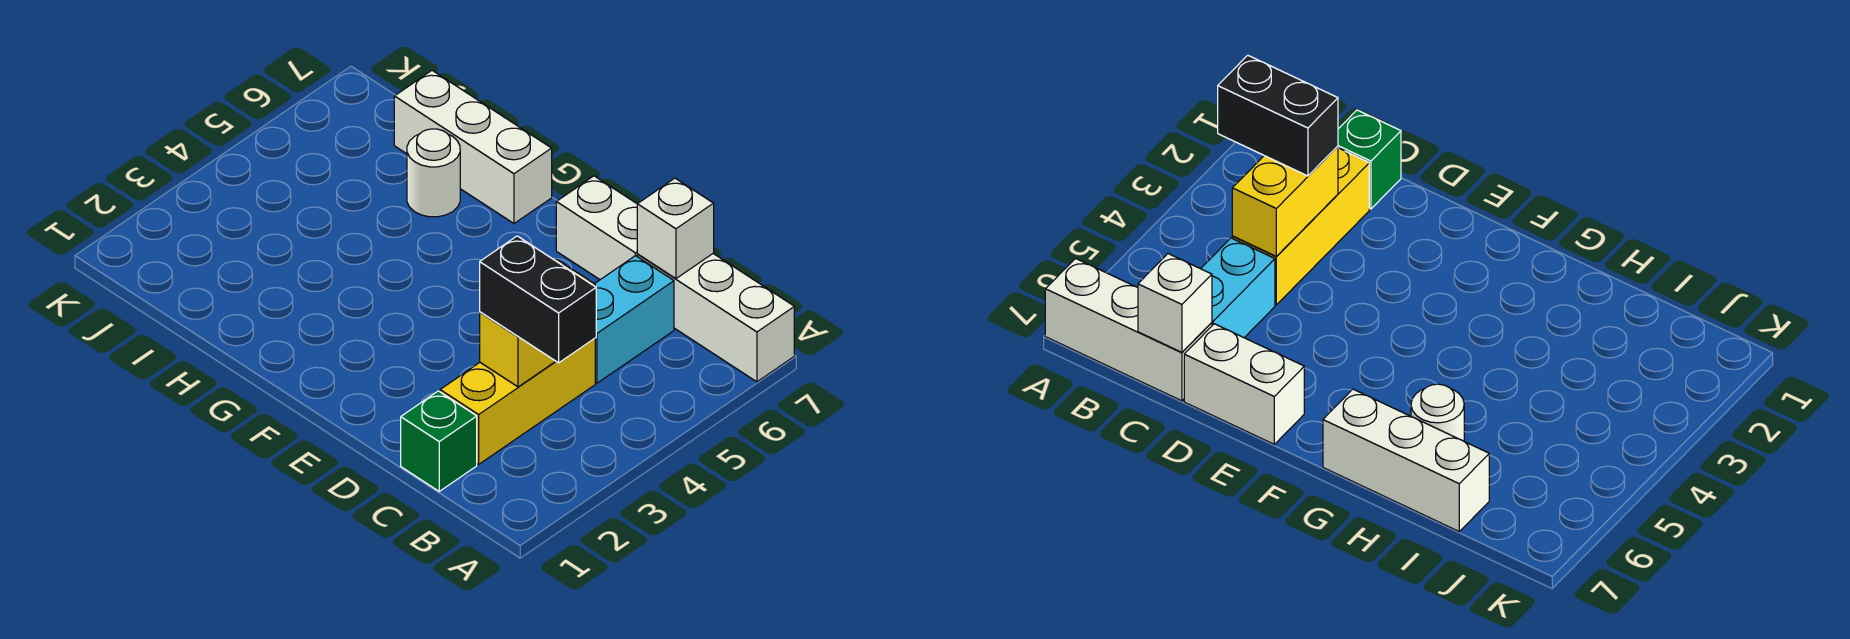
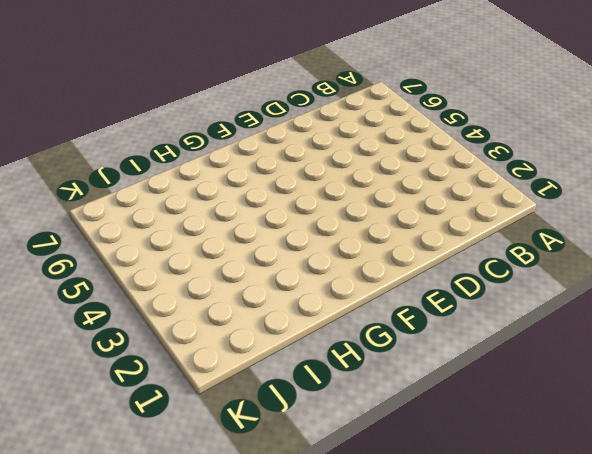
none -> white brick A7:C7 level 1
none -> green brick C1 level 1

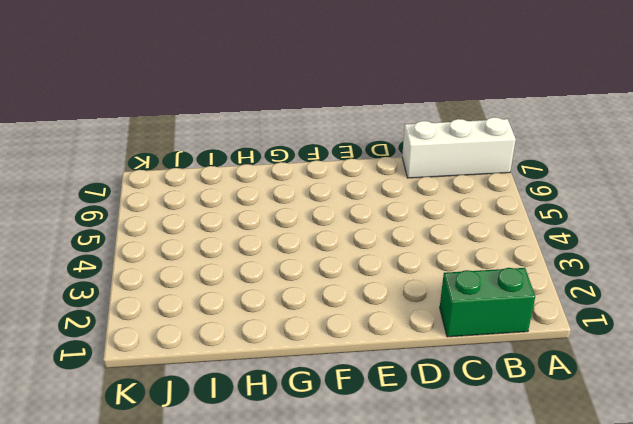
green brick B1:C1 level 1 -> green brick C1 level 1
none -> yellow brick C2:C4 level 1
none -> cyan brick C5:C6 level 1

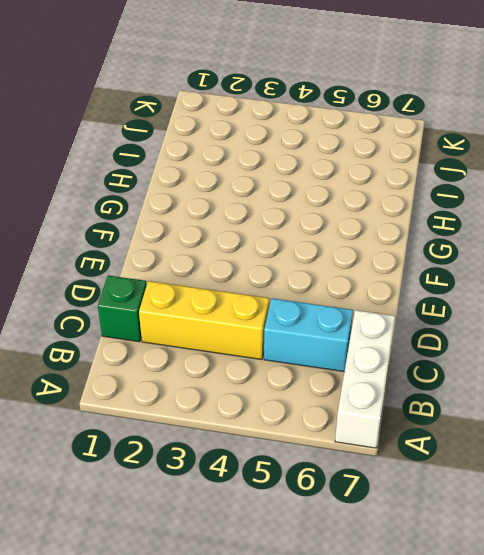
none -> white brick D7:E7 level 1
none -> white brick G7:I7 level 1

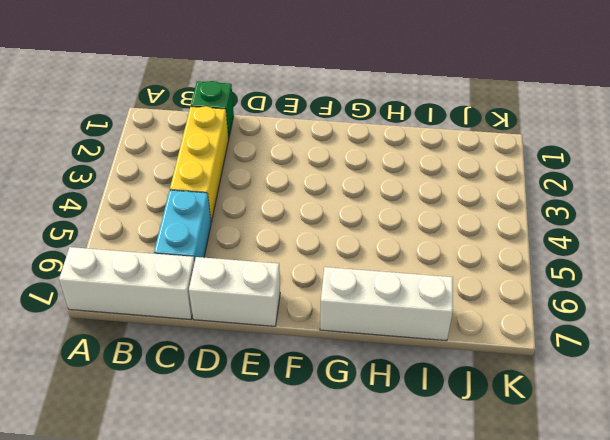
none -> white round brick H6 level 1
none -> yellow brick C3:C4 level 2

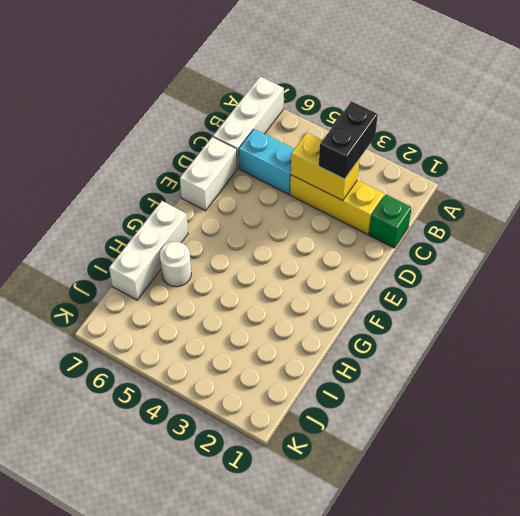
none -> white brick C7 level 2

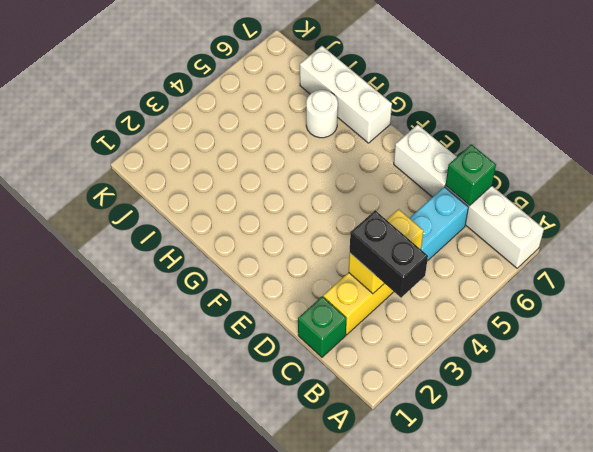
green brick C7 level 2 -> white brick C7 level 2

